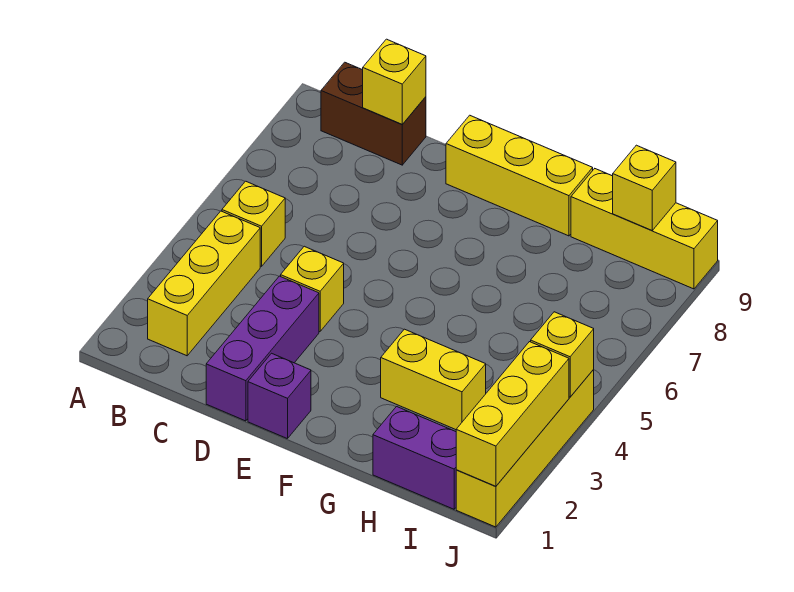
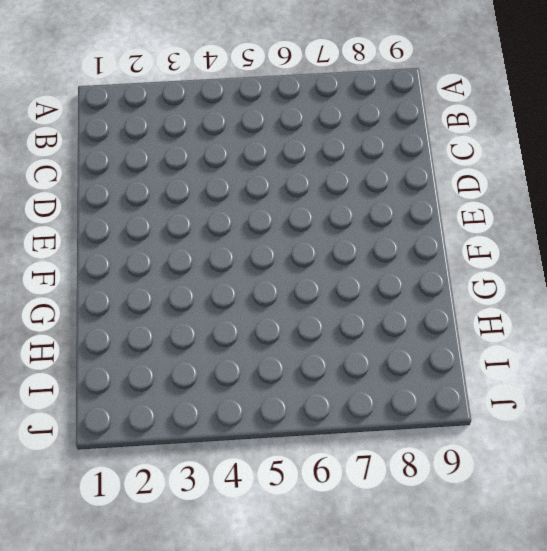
none -> yellow brick B2:B4 level 1
none -> yellow brick B5 level 1
none -> brown brick B9:C9 level 1

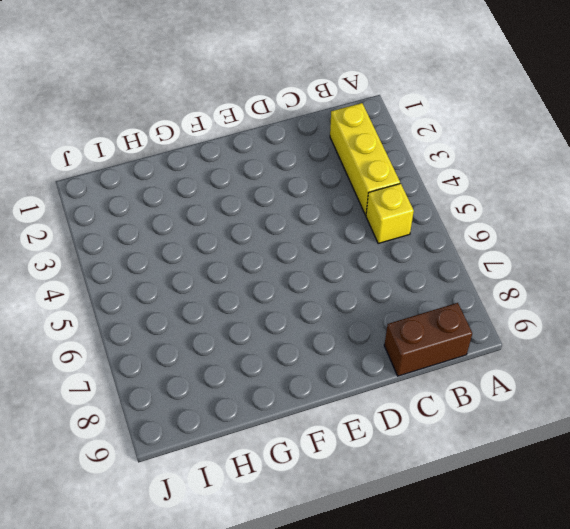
none -> purple brick D1:D3 level 1
none -> yellow brick D4 level 1
none -> purple brick E1 level 1

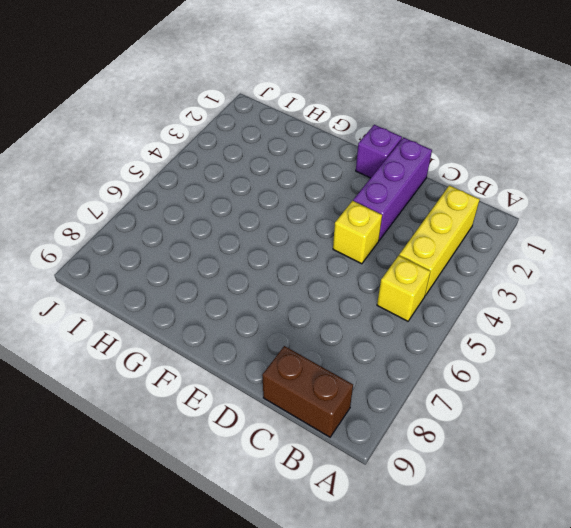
none -> yellow brick E9:G9 level 1
none -> yellow brick G3:H3 level 1
none -> purple brick H1:I1 level 1

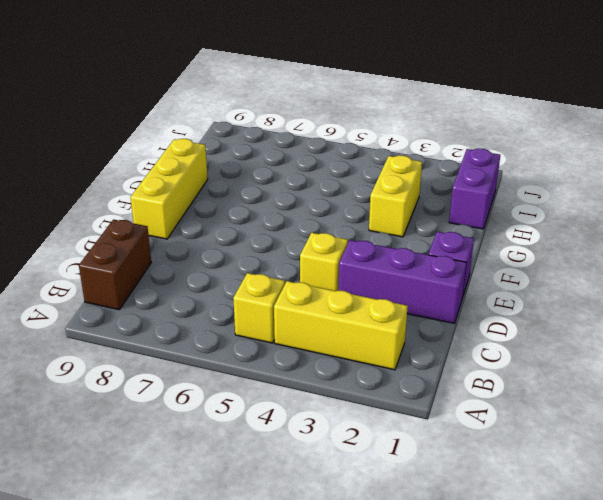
none -> yellow brick H9:J9 level 1
none -> yellow brick J1:J4 level 1
none -> yellow brick C9 level 2

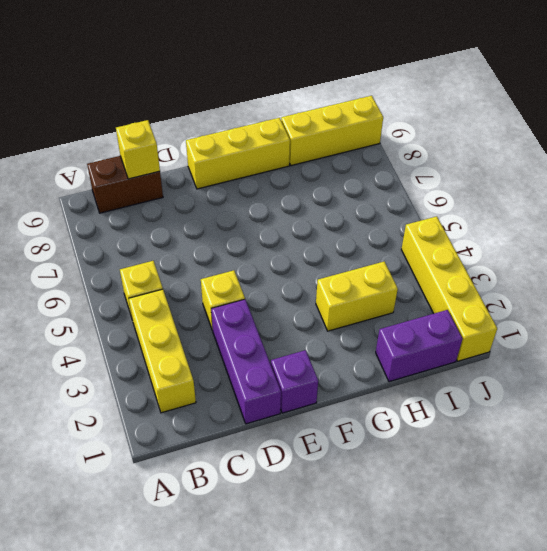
none -> yellow brick I9 level 2
none -> yellow brick J1:J3 level 2
none -> yellow brick J4 level 2

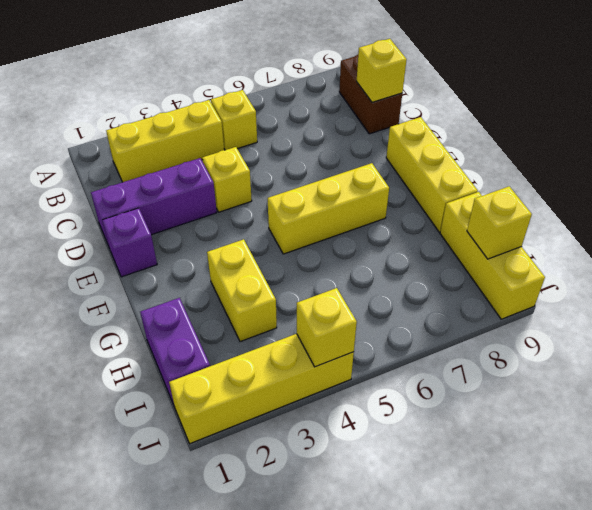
yellow brick F5:F7 level 1 -> yellow brick J1:J3 level 2

